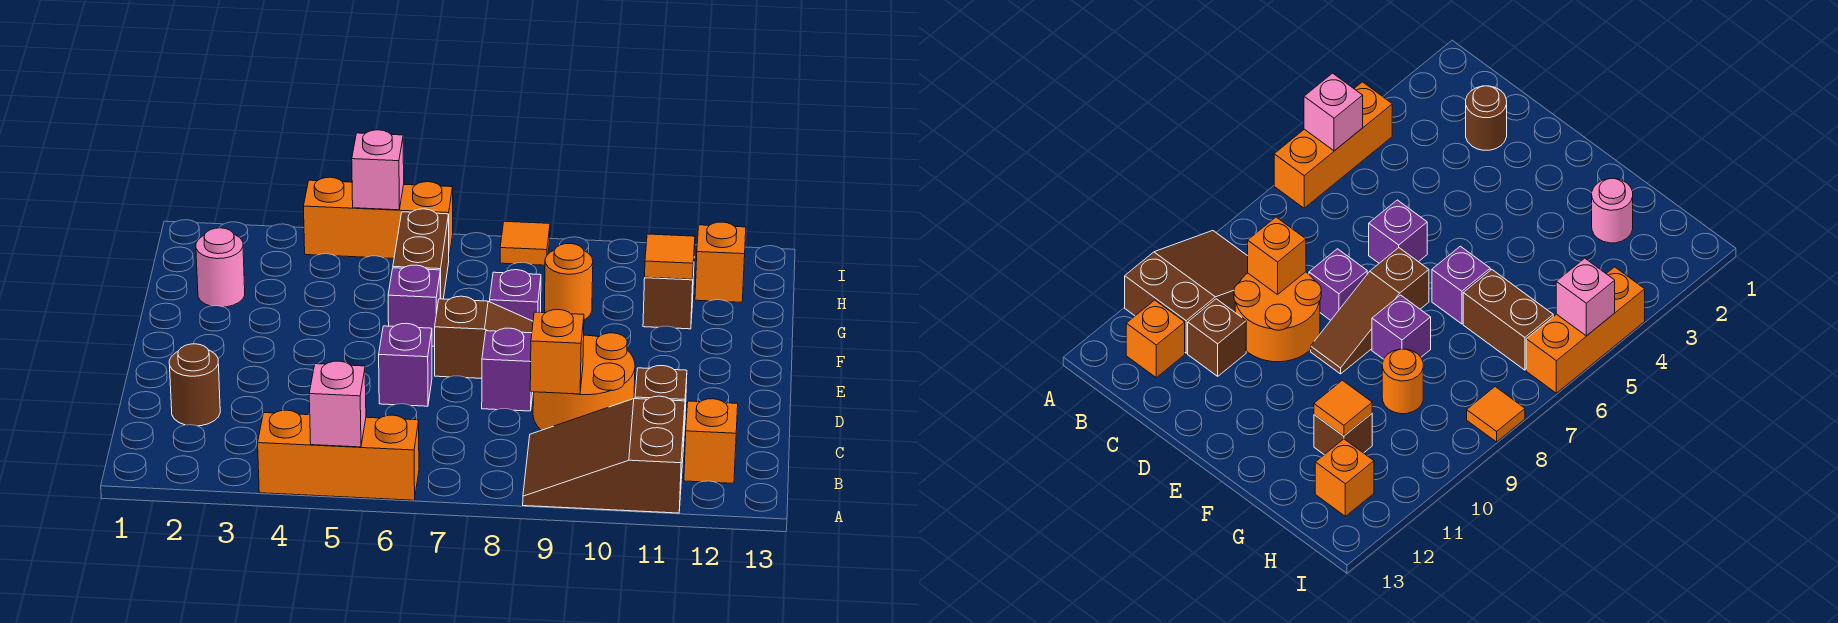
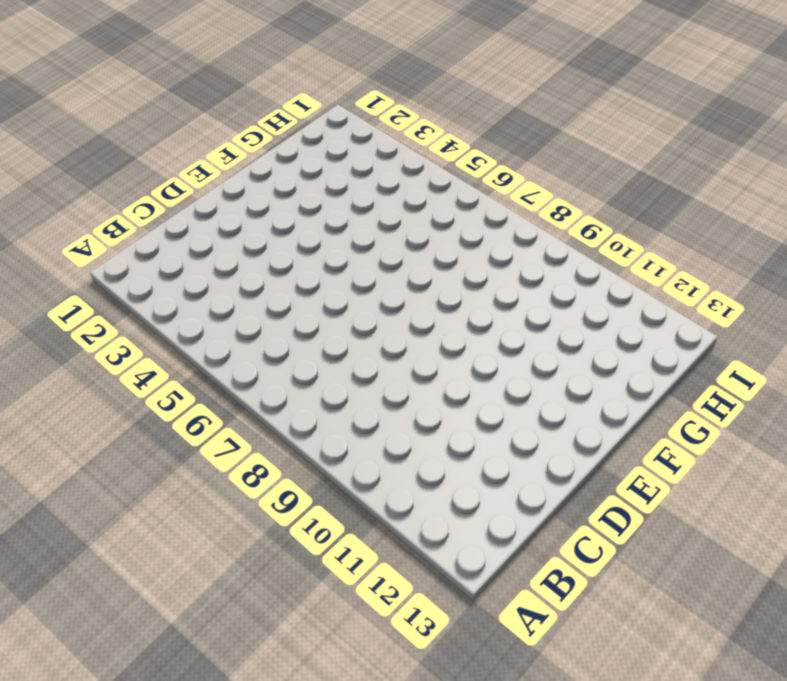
none -> orange brick A4:A6 level 1
none -> brown slope A9:B11 level 1 top 11
none -> orange brick B12 level 1

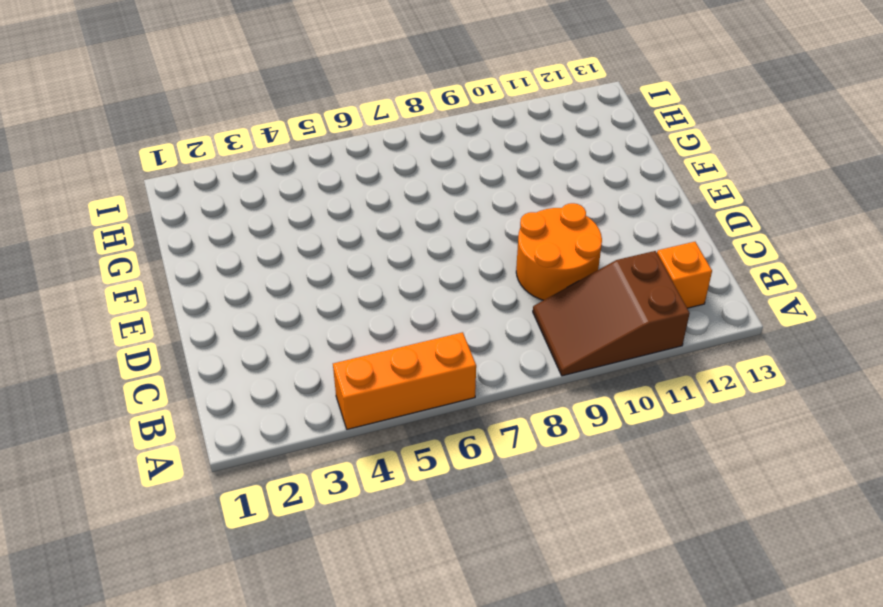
none -> brown round brick C2 level 1
none -> brown brick C11 level 1
none -> purple brick D6 level 1

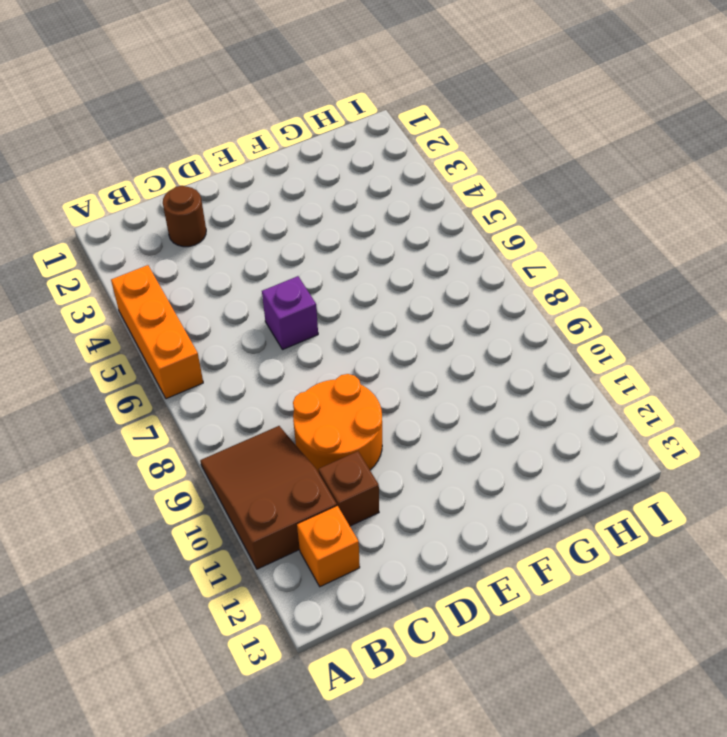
none -> purple brick D8 level 1
none -> brown slope E7:E9 level 1 top 7
none -> purple brick F6 level 1

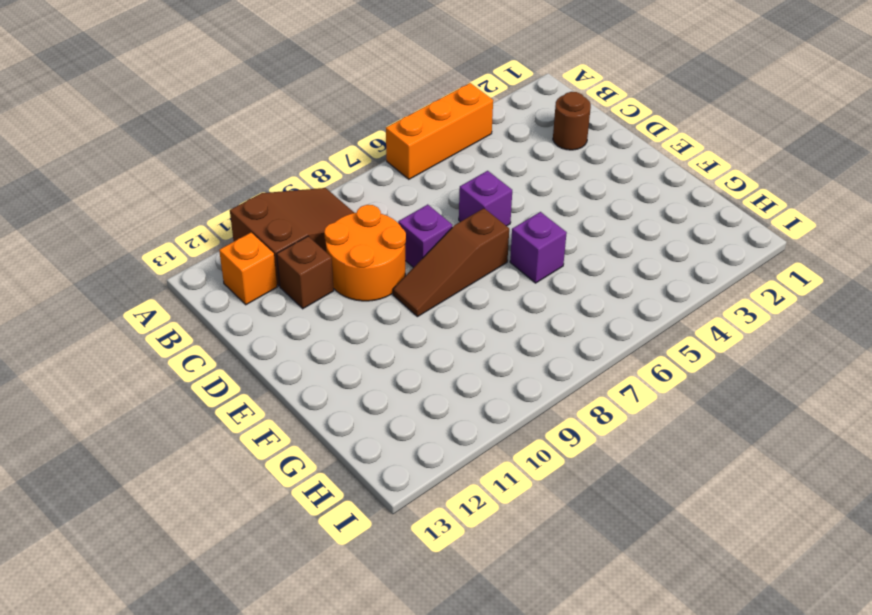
none -> purple brick F8 level 1
none -> pink round brick G2 level 1
none -> brown brick G6:H6 level 1

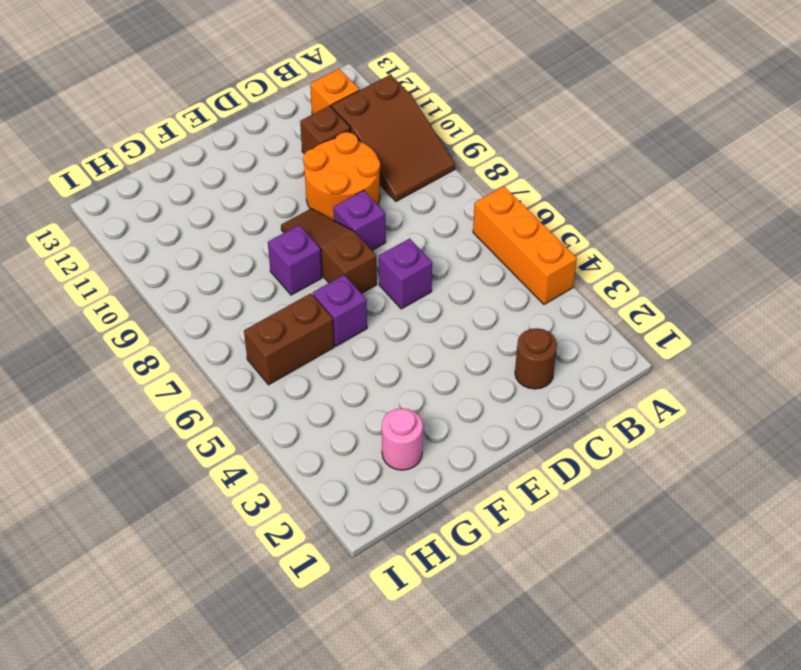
none -> orange round brick G9 level 1
none -> brown brick G11 level 1
none -> orange brick H12 level 1

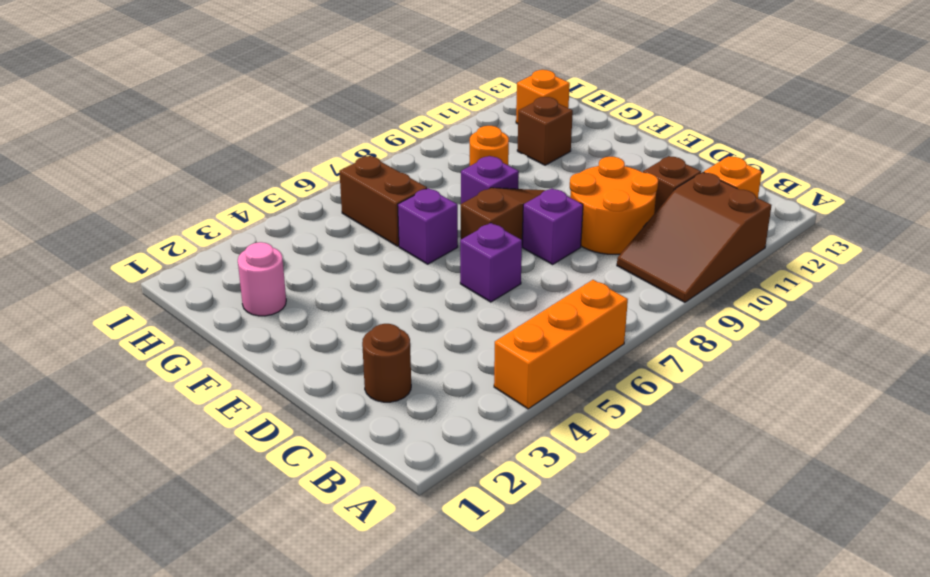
none -> orange brick I4:I6 level 1
none -> orange tile I8 level 1
none -> pink brick A5 level 2

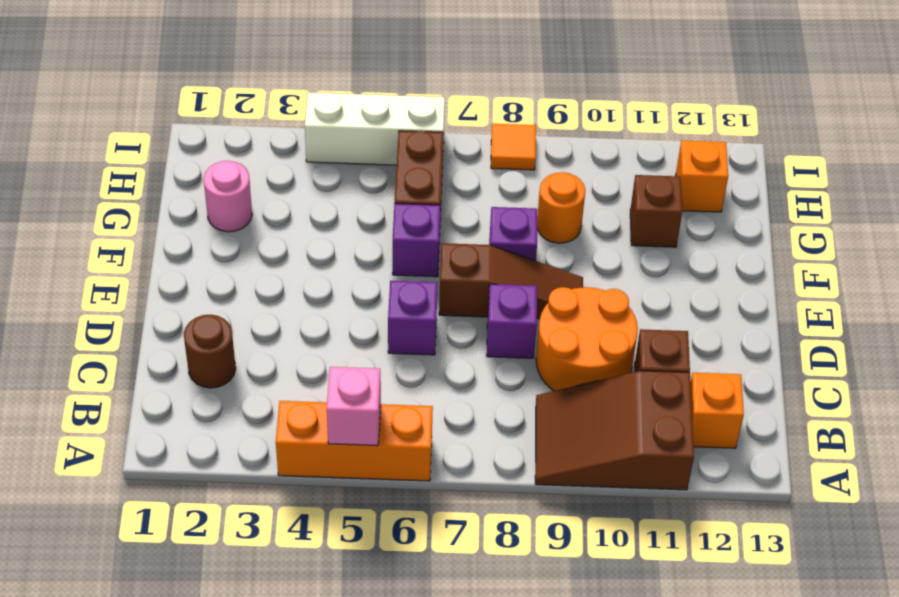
white brick I4:I6 level 1 -> orange brick I4:I6 level 1
none -> orange brick C9 level 2
none -> orange tile G11 level 2
none -> pink brick I5 level 2

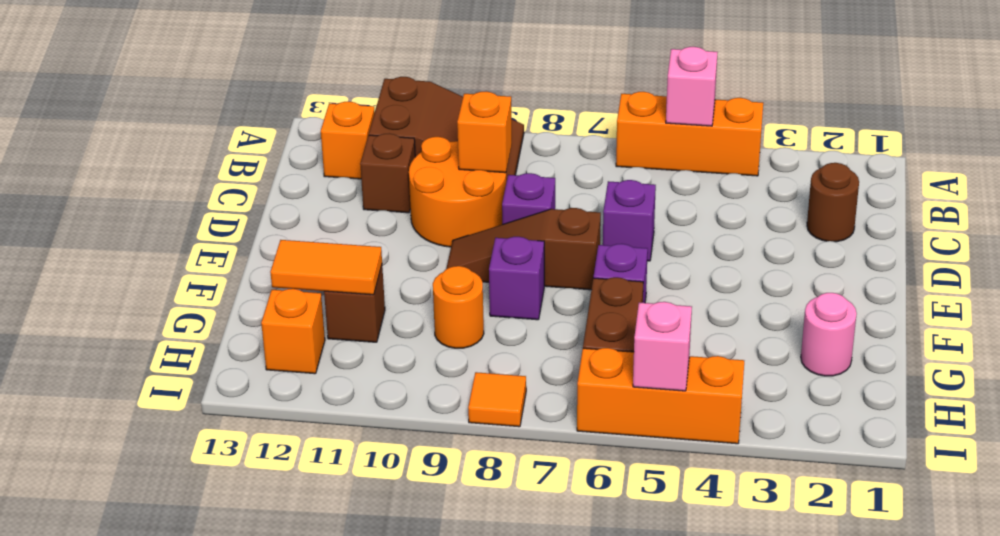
orange tile G11:G12 level 2 -> orange tile G11 level 2

